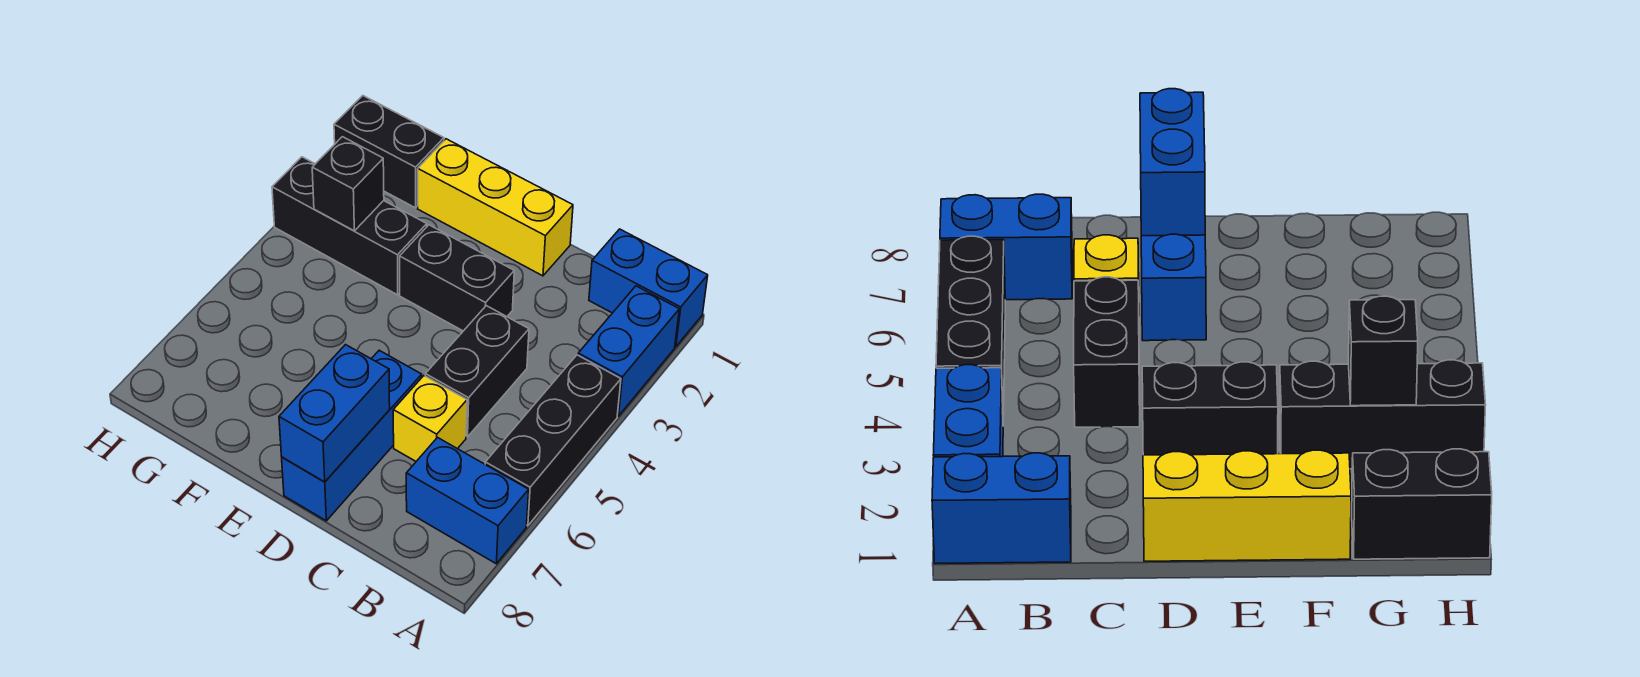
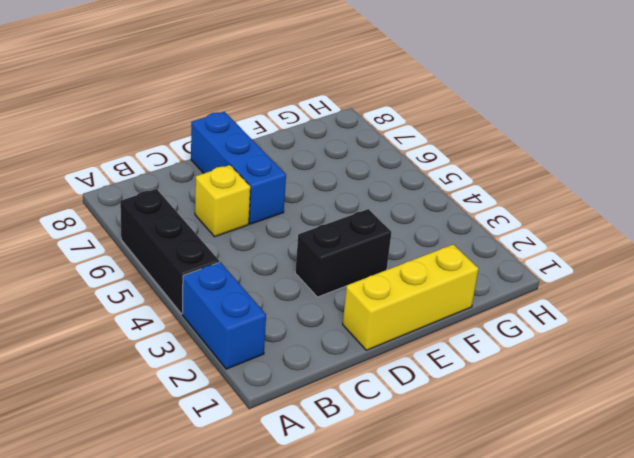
none -> blue brick A1:B1 level 1
none -> blue brick A7:B7 level 1
none -> black brick C4:C5 level 1

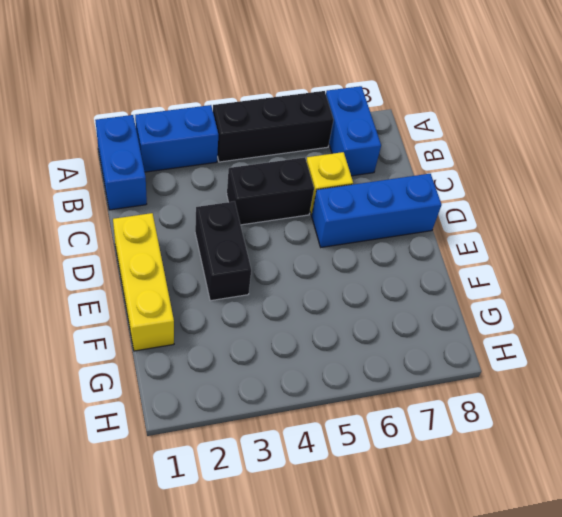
none -> black brick F3:H3 level 1
none -> black brick G1:H1 level 1
none -> blue brick D7:D8 level 2

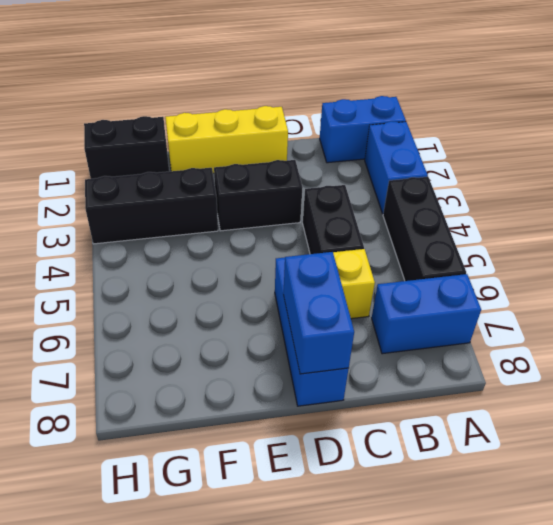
none -> black brick G3 level 2

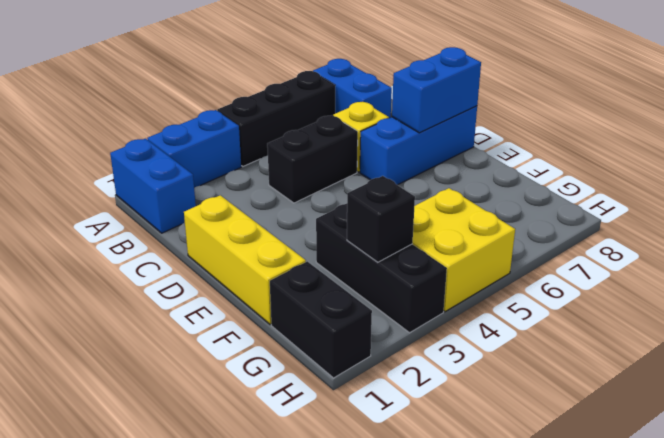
yellow brick G4:H5 level 1 -> none
none -> black brick D3:E3 level 1

